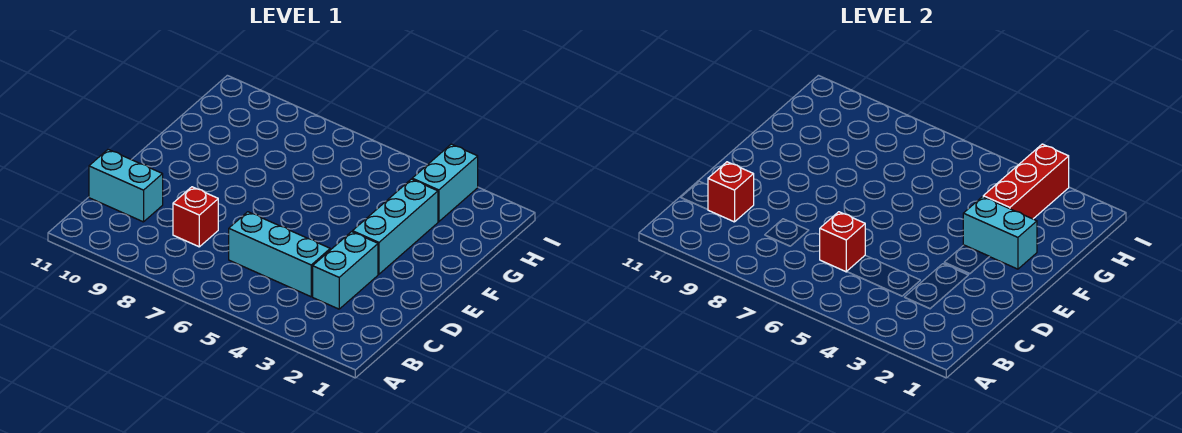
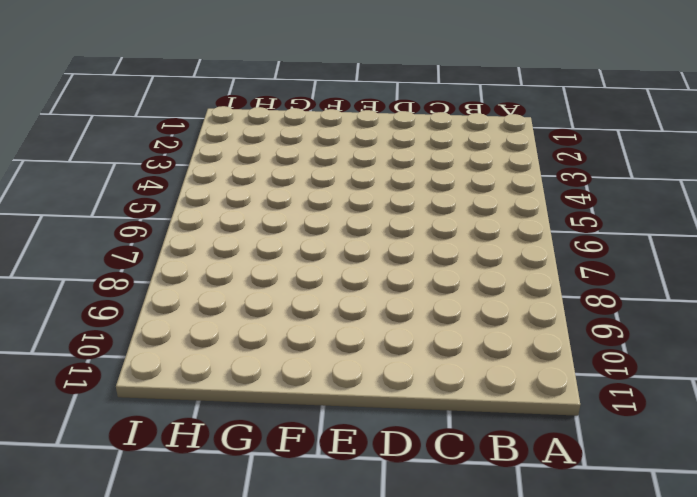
none -> cyan brick C3:D3 level 1
none -> cyan brick C4:C6 level 1

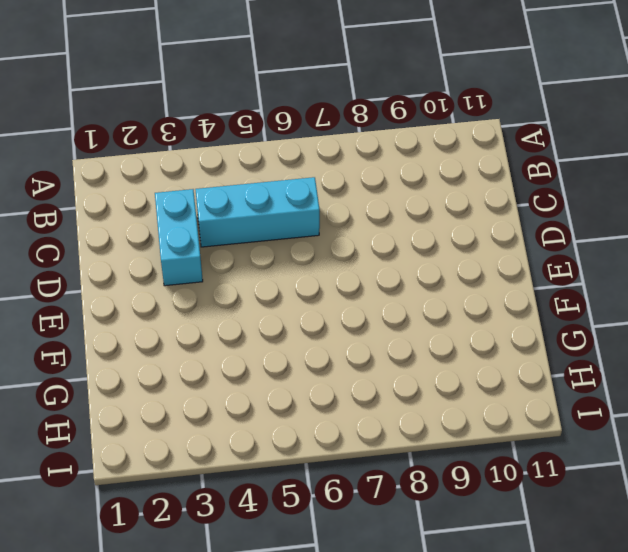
none -> red brick C8 level 1
none -> cyan brick C10:C11 level 1

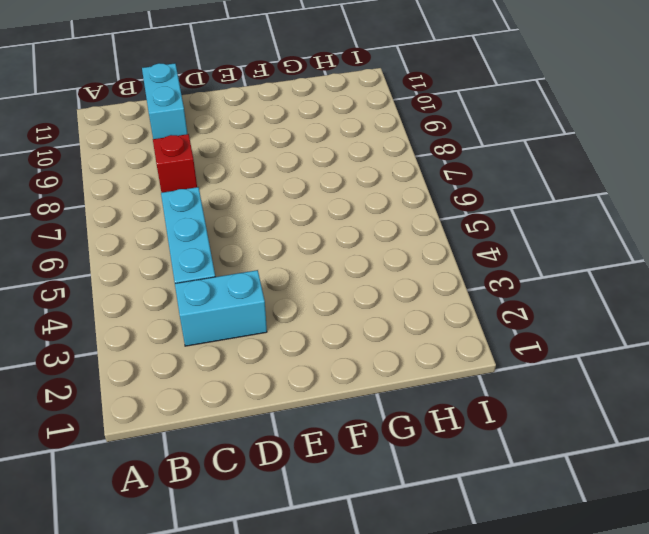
none -> cyan brick E3:G3 level 1
none -> cyan brick H3:I3 level 1

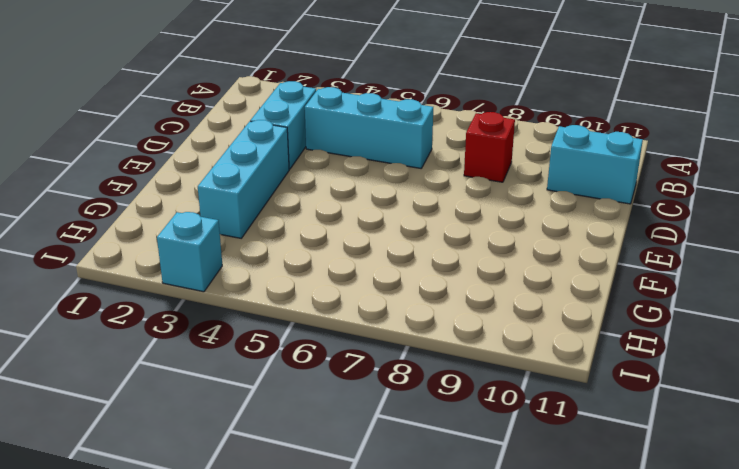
cyan brick I3 level 1 -> cyan brick H3:I3 level 1
none -> red brick C6 level 2
none -> red brick C10 level 2

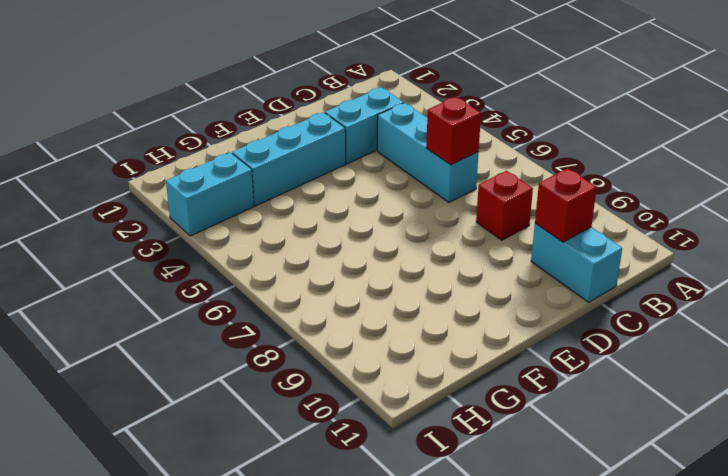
none -> cyan brick F2:F3 level 2
none -> red brick G3:I3 level 2

